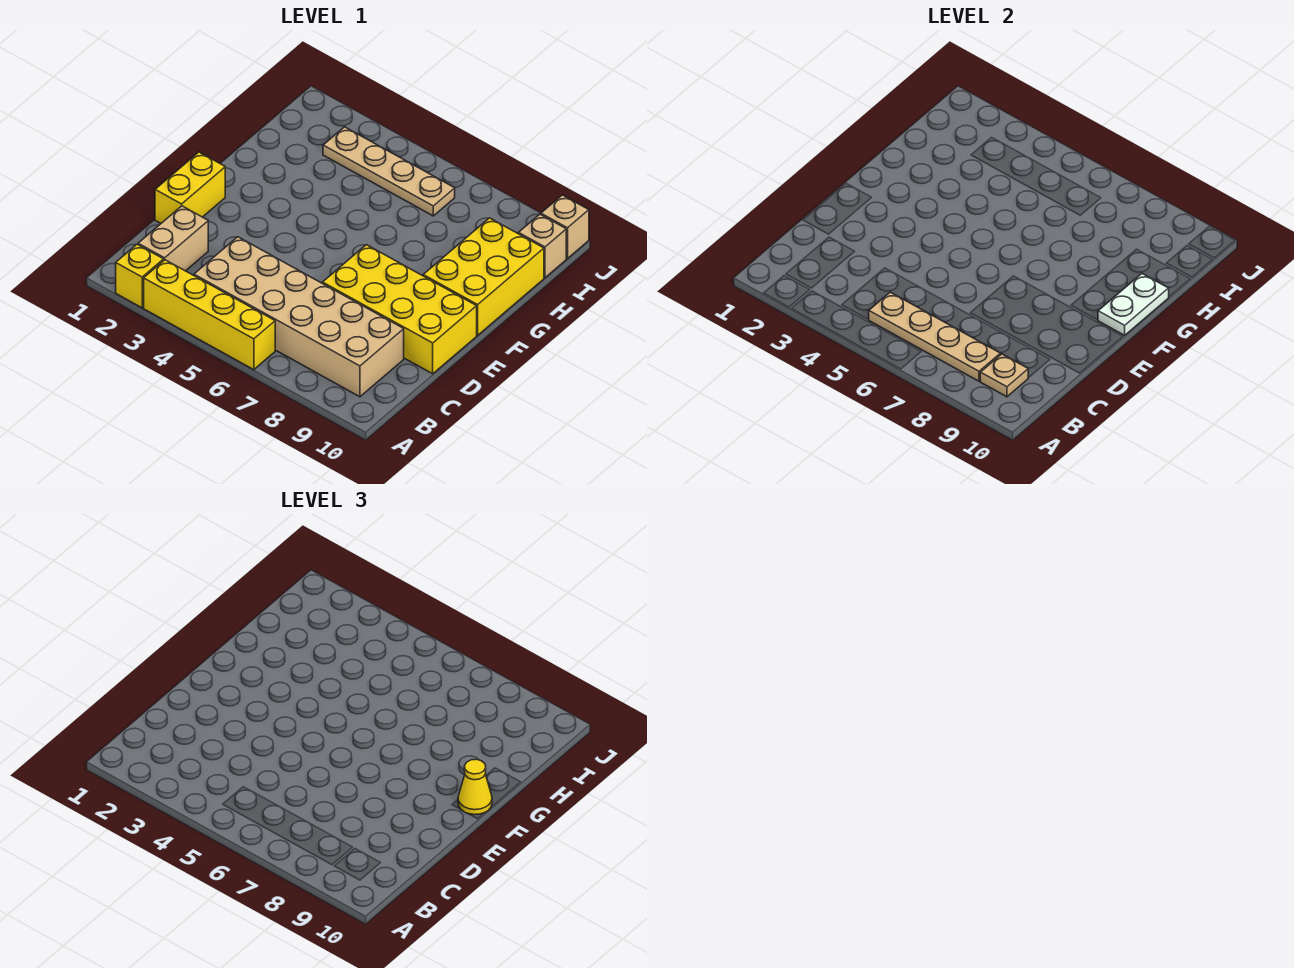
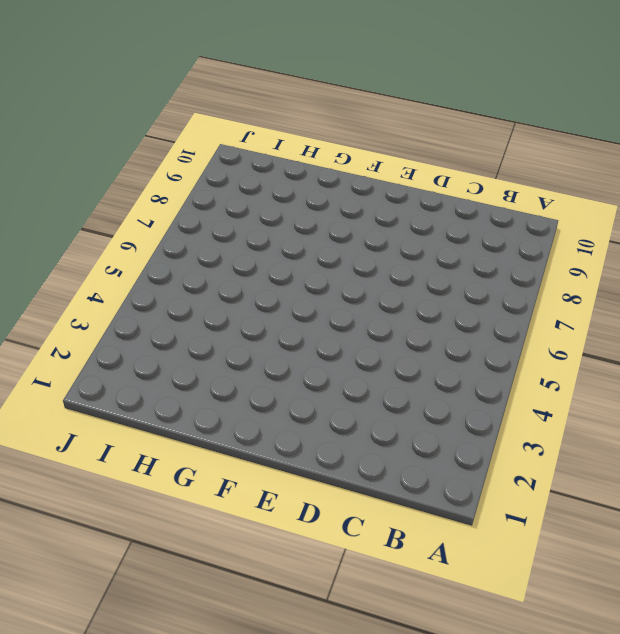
none -> yellow brick A2 level 1
none -> yellow brick A3:A6 level 1
none -> tan brick B2:C2 level 1

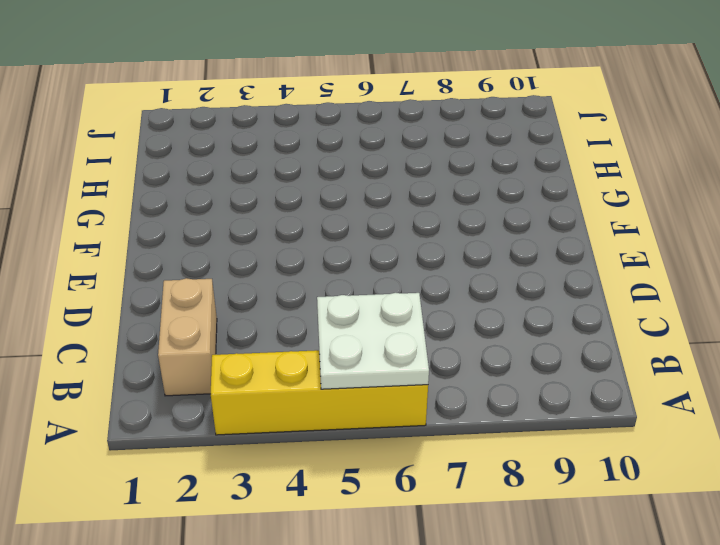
white plate A5:B6 level 2 -> tan plate B5:B8 level 2
none -> yellow brick A2 level 1
none -> tan brick B4:C9 level 1
none -> yellow brick D1:E1 level 1

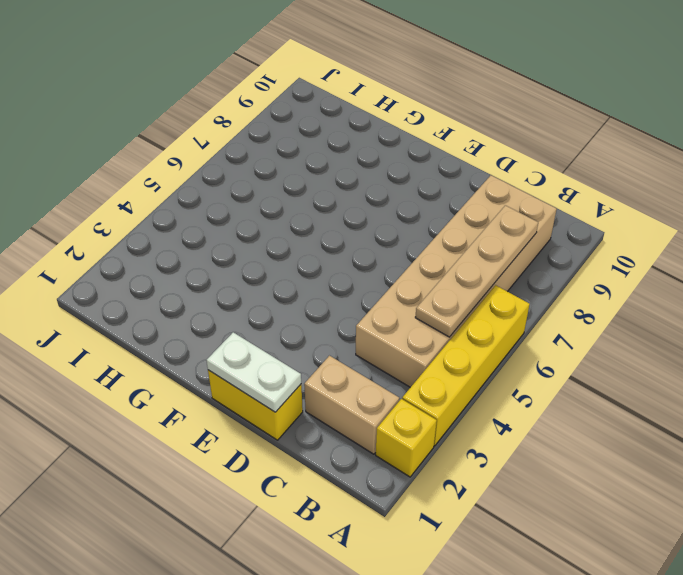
white plate D1:E1 level 2 -> white plate F10:G10 level 2
none -> yellow brick D7:E10 level 1
none -> yellow brick F9:H10 level 1
none -> tan plate I3:I6 level 1

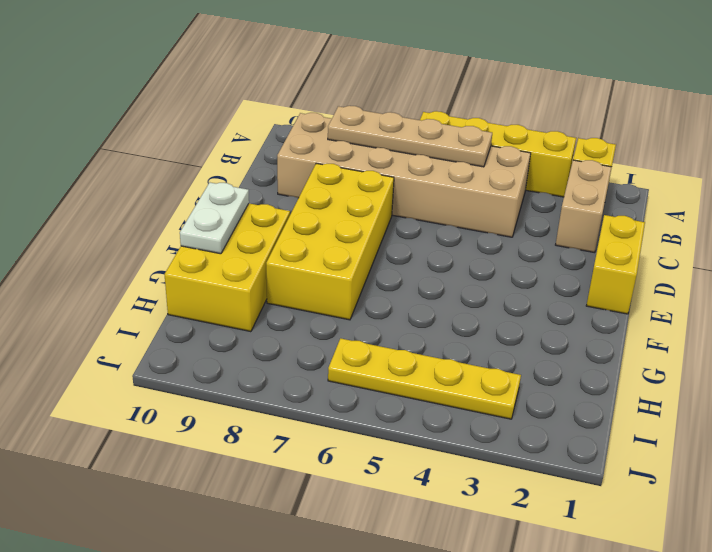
yellow brick D7:G8 level 1 -> yellow brick D7:E10 level 1
yellow plate I3:I6 level 1 -> tan plate I3:I6 level 1
none -> tan brick I10 level 1
none -> tan brick J10 level 1
none -> tan plate B9 level 2

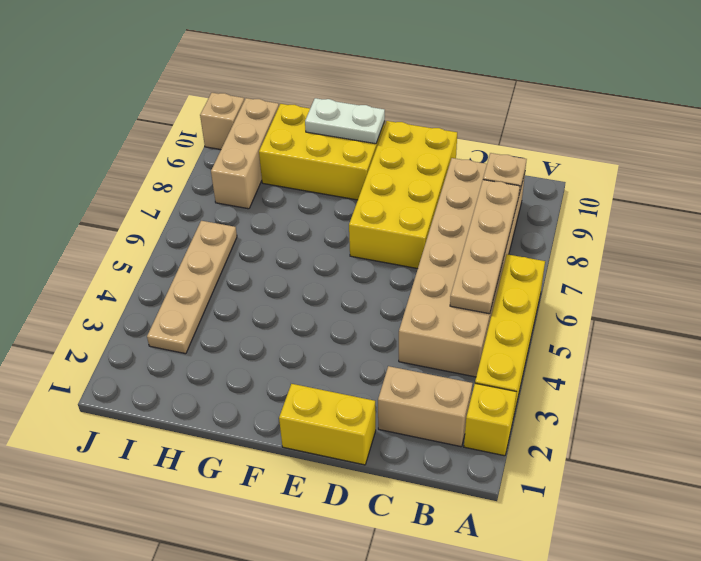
tan brick I8:I10 level 1 -> tan brick I10 level 1
none -> yellow cone F10 level 3

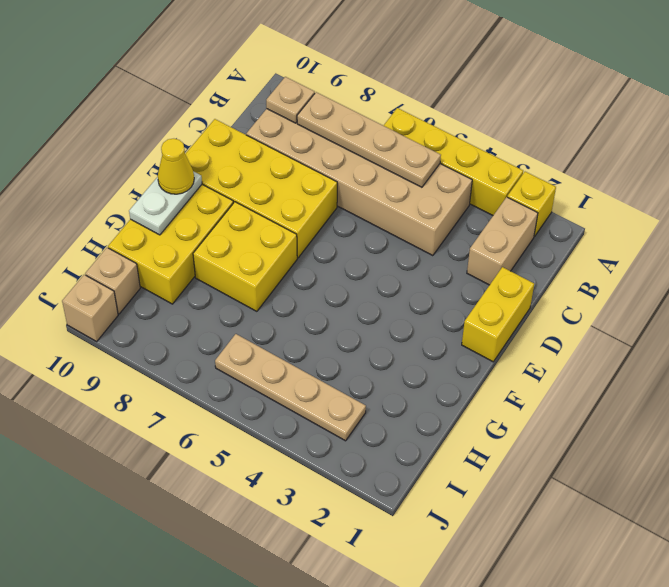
yellow brick F7:G8 level 1 -> none

